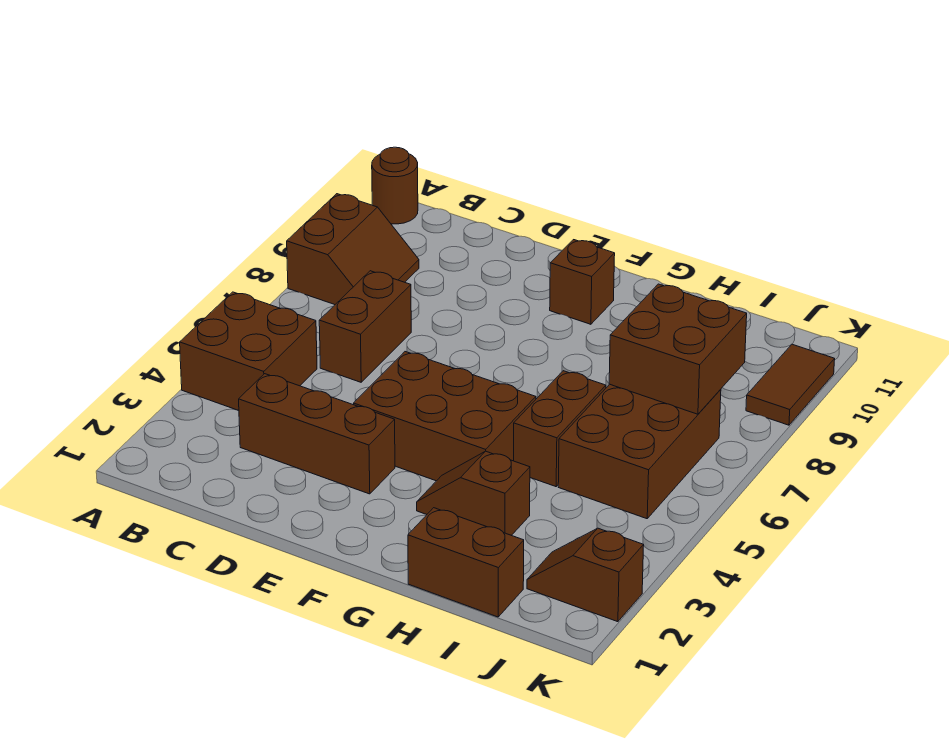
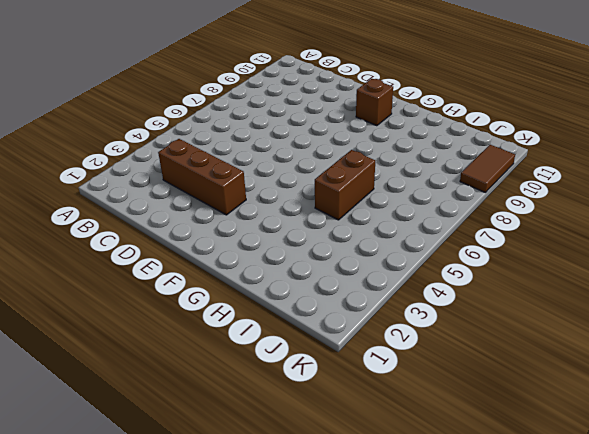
none -> brown brick A4:B5 level 1
none -> brown slope A8:B9 level 1 top A
none -> brown round brick A11 level 1

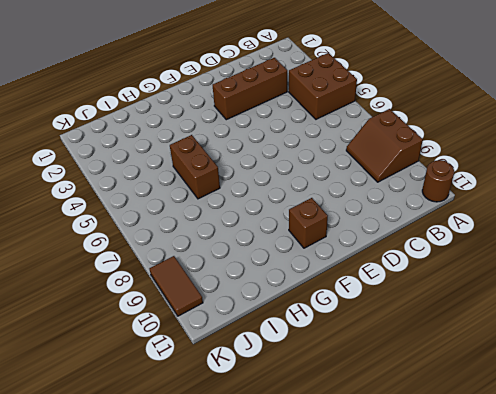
none -> brown brick C6:C7 level 1
none -> brown brick E4:G5 level 1
none -> brown slope G3:H3 level 1 top H

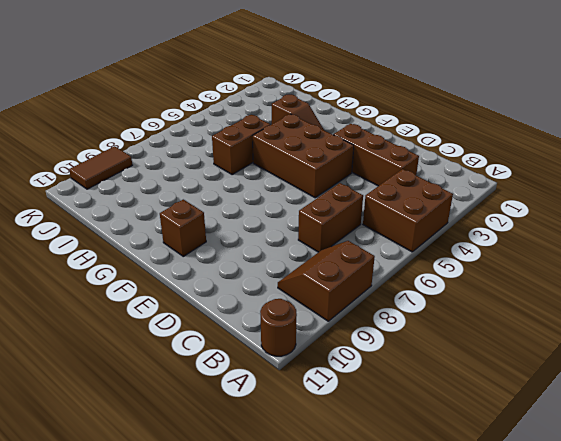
none -> brown brick H1:I1 level 1
none -> brown brick I5:J7 level 1
none -> brown slope J2:K2 level 1 top K

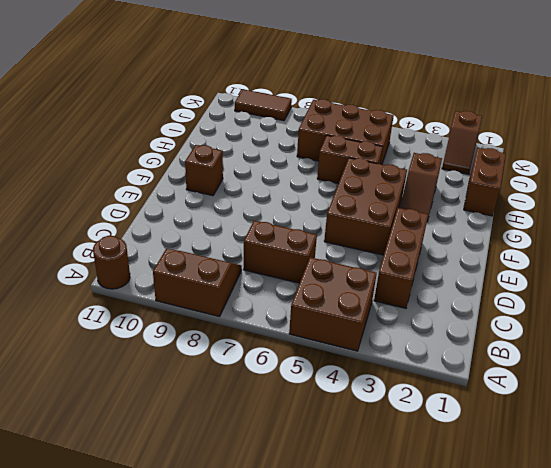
none -> brown brick I7:J8 level 2

